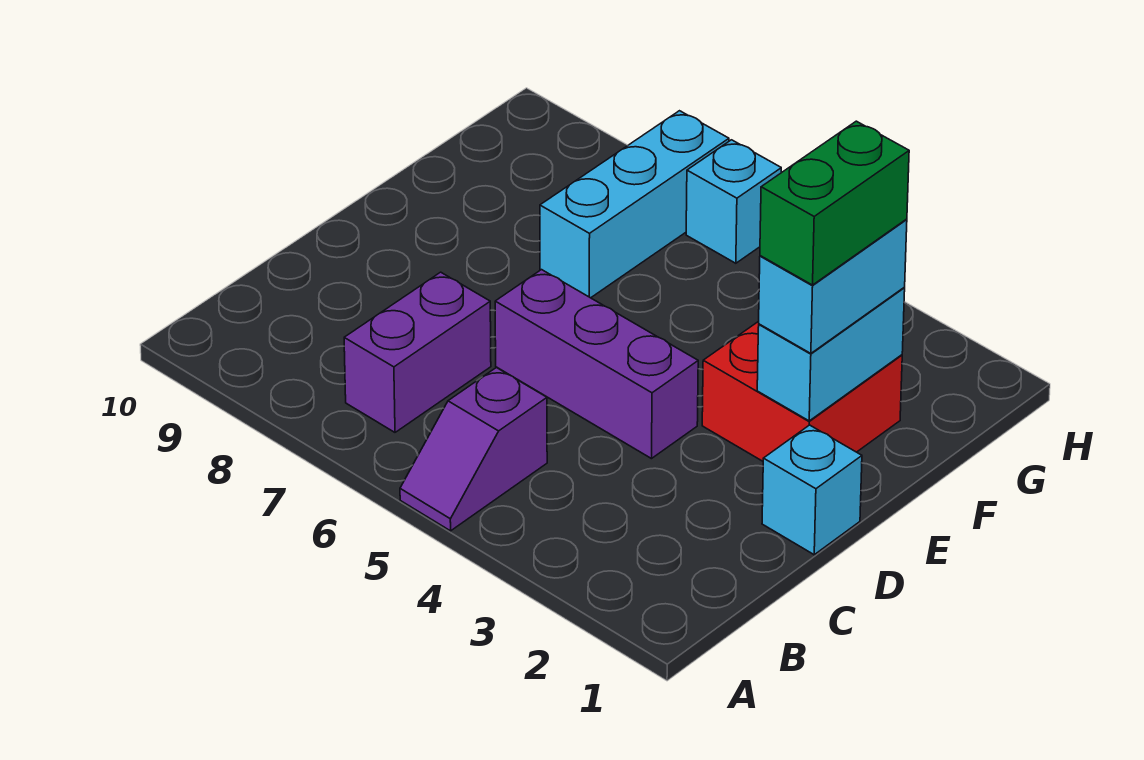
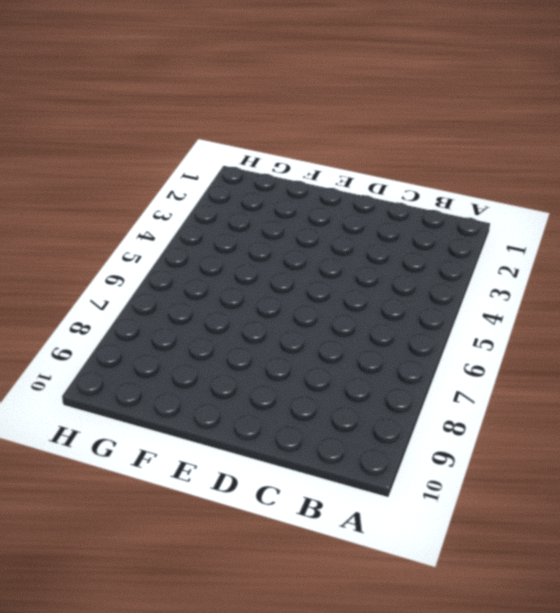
none -> purple slope A5:B5 level 1 top B
none -> purple brick B7:C7 level 1

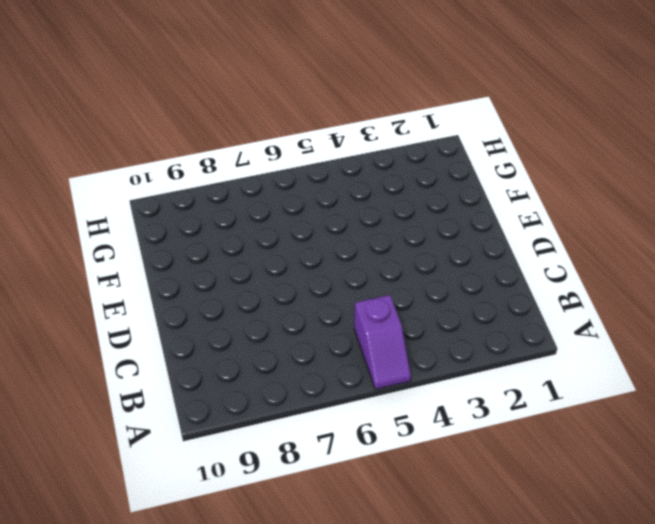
none -> purple brick B7:C7 level 1
none -> cyan brick D1 level 1

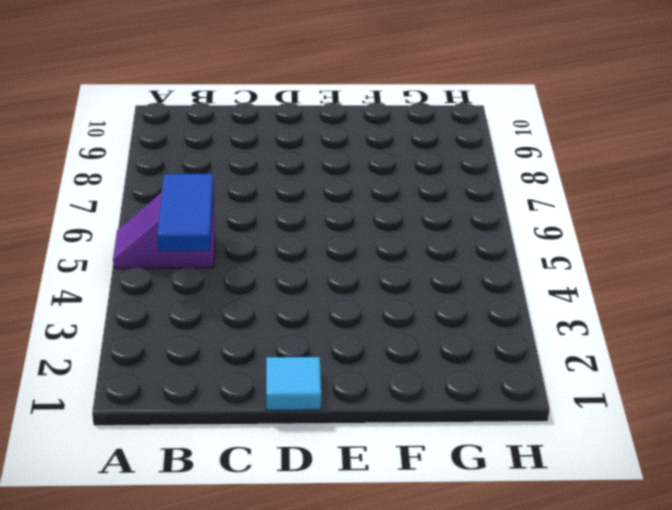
blue tile B4:B5 level 2 -> none
cyan tile D1 level 1 -> cyan brick D1 level 1
none -> purple brick B7:C7 level 1
none -> purple brick D4:D6 level 1

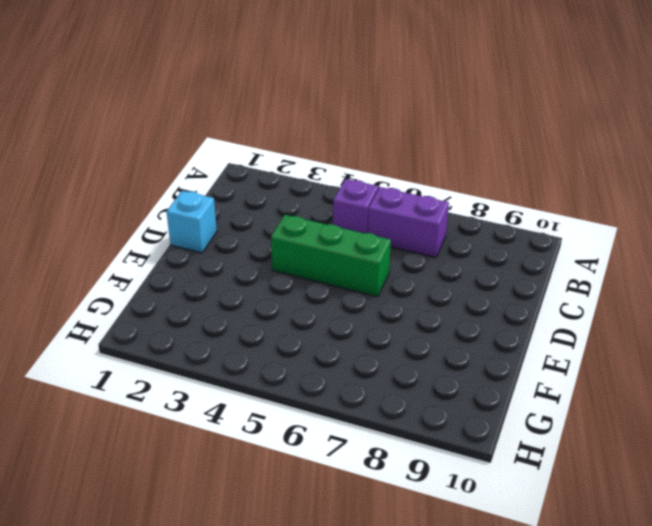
purple brick B6:B7 level 1 -> purple brick B7:C7 level 1
green brick D4:D6 level 1 -> purple brick D4:D6 level 1
none -> red brick E2:F3 level 1
none -> cyan brick F7:H7 level 1

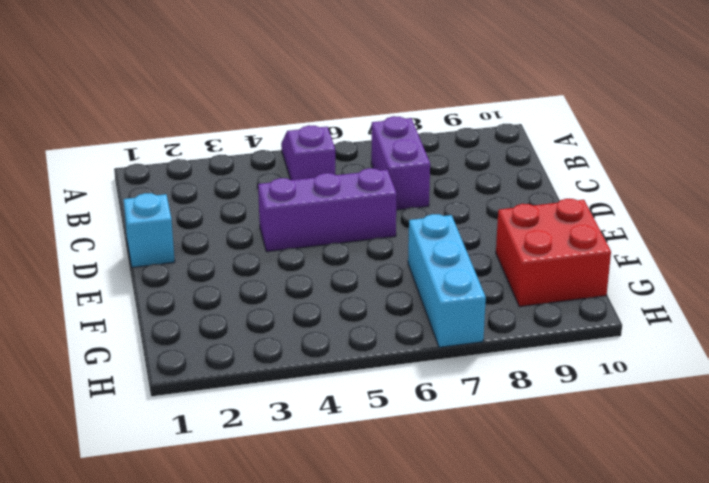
red brick F9:G10 level 1 -> red brick E2:F3 level 1
none -> cyan brick H6 level 1
none -> cyan brick E2:F2 level 2

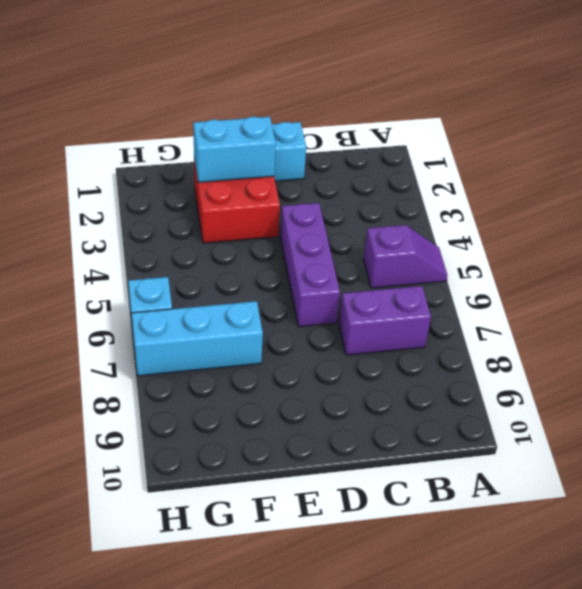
none -> cyan brick E2:F2 level 3
none -> green brick E2:F2 level 4

